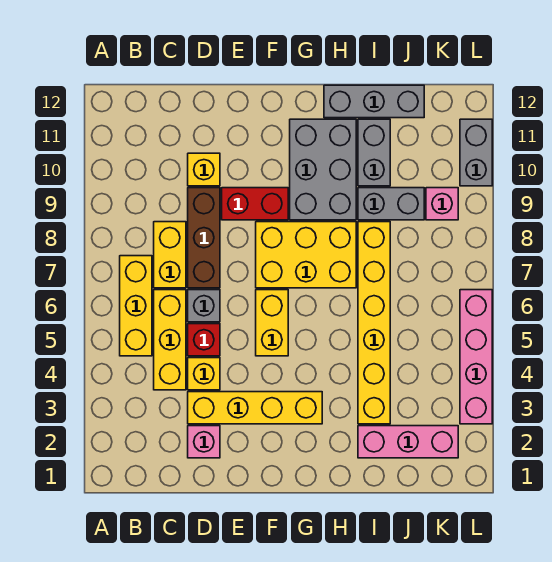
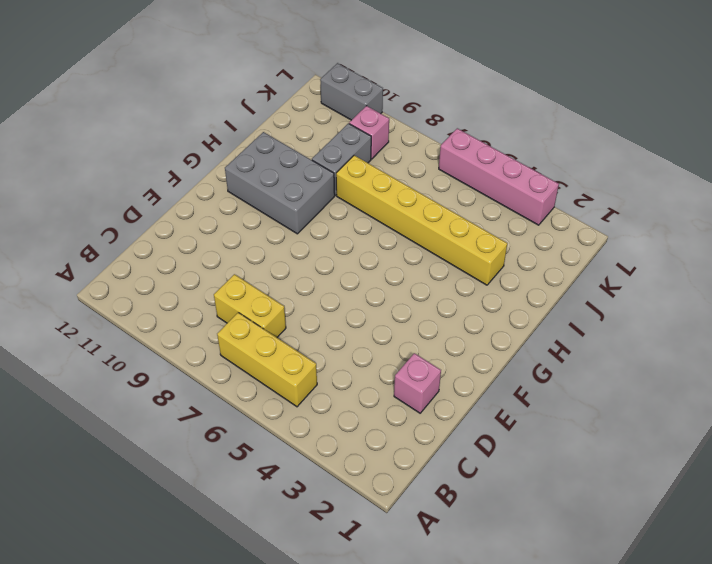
none -> yellow brick C4:C6 level 1
none -> yellow brick D3:G3 level 1
none -> yellow brick D4 level 1

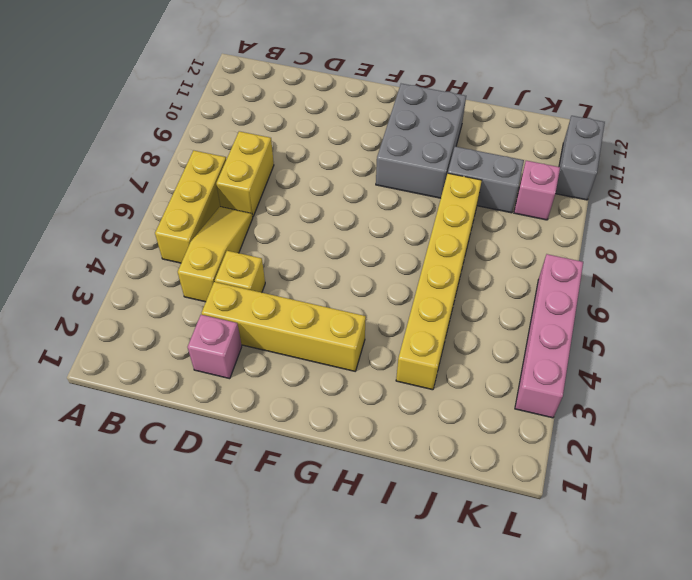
yellow slope C4:C6 level 1 top 4 -> yellow brick C4:C6 level 1
none -> red brick D5 level 1
none -> grey brick D6 level 1
none -> brown brick D7:D9 level 1

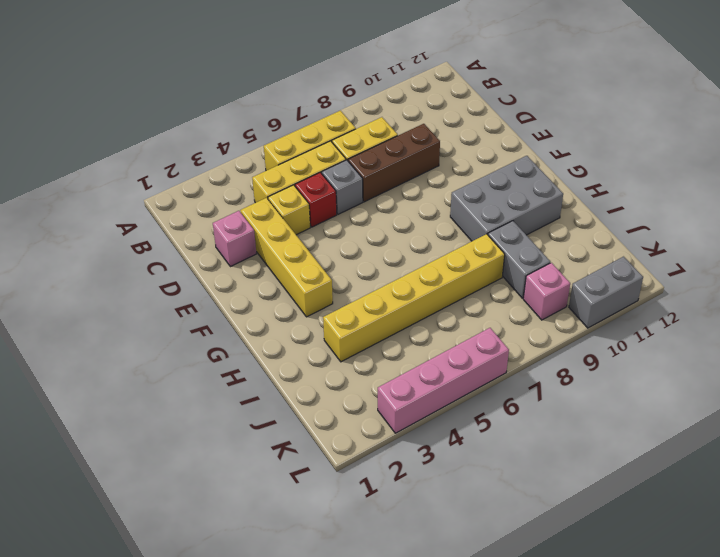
none -> yellow brick D10 level 1
none -> red brick E9:F9 level 1
none -> yellow brick F5:F6 level 1

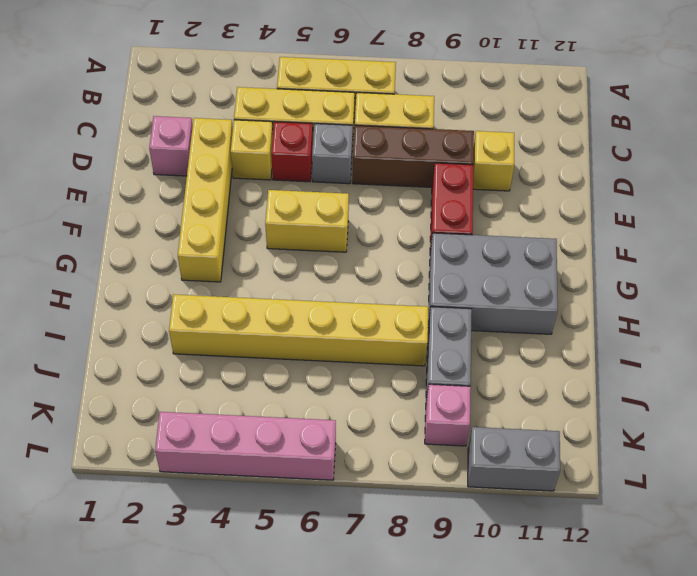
none -> yellow brick F7:H8 level 1
none -> grey brick H12:J12 level 1
none -> pink brick I2:K2 level 1

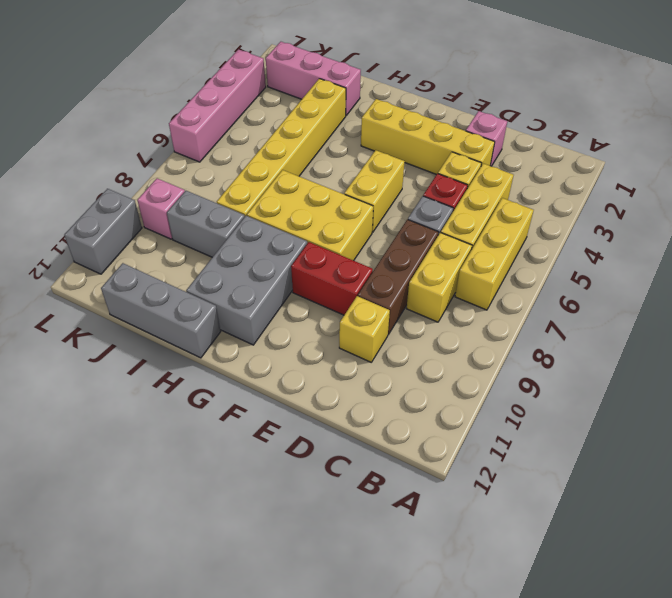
none -> grey brick I10:I11 level 1

